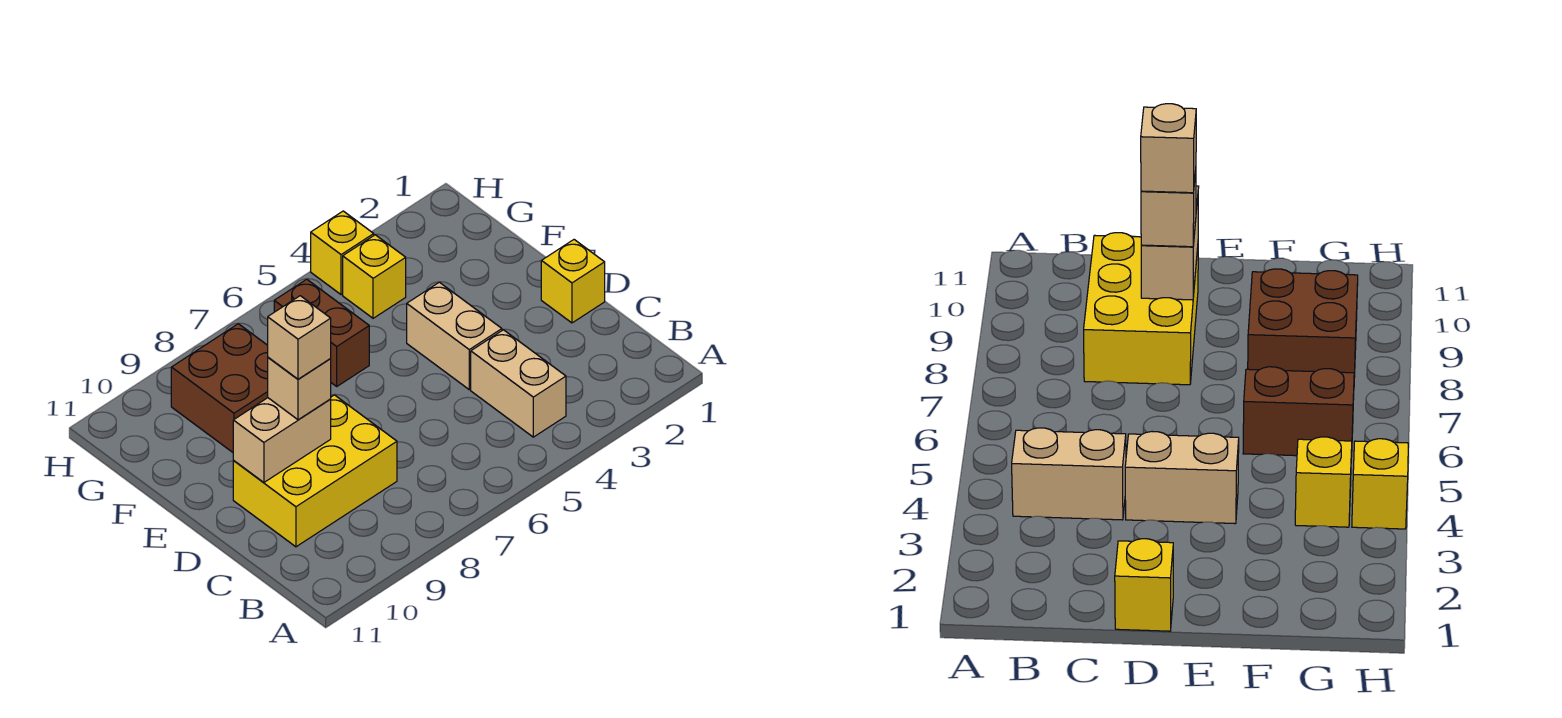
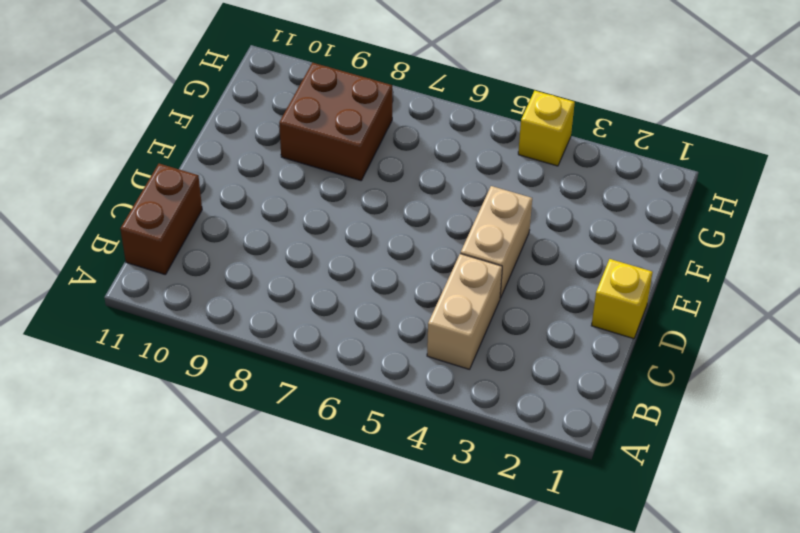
brown brick B11:C11 level 1 -> brown brick F6:G6 level 1
none -> yellow brick C8:D10 level 1
none -> yellow brick G4 level 1

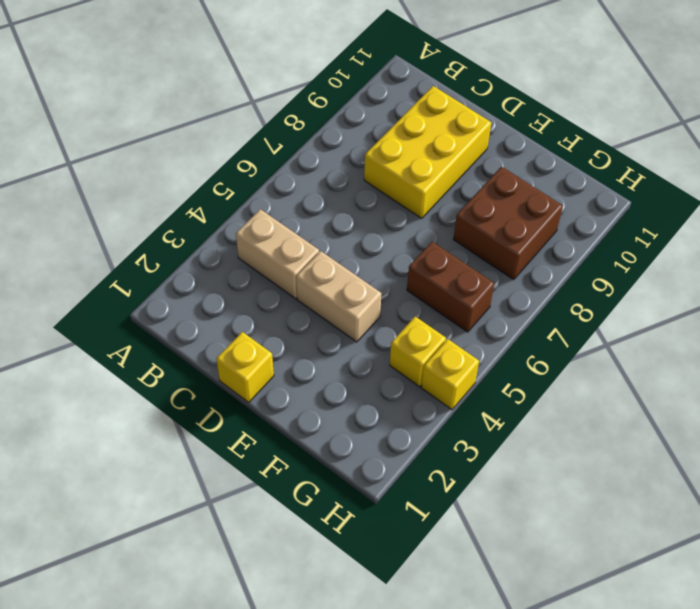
none -> tan brick D9:D10 level 2
none -> tan brick D9 level 3

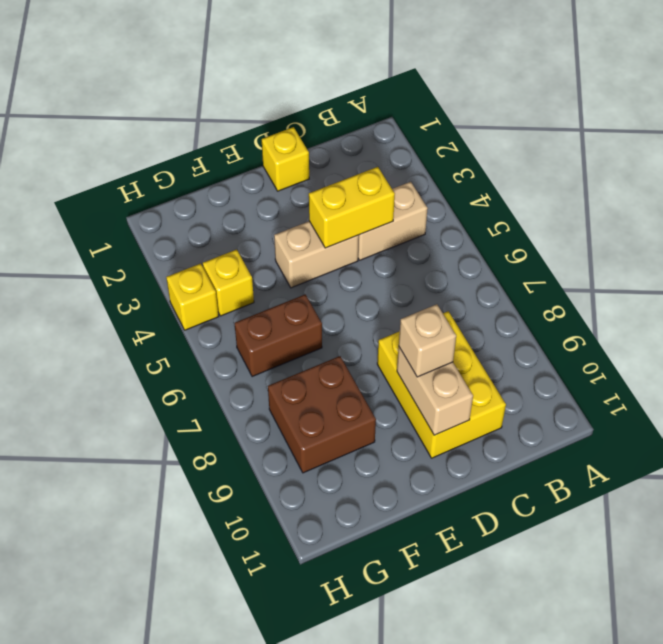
yellow brick C4:D4 level 2 -> none
none -> tan brick D9 level 4

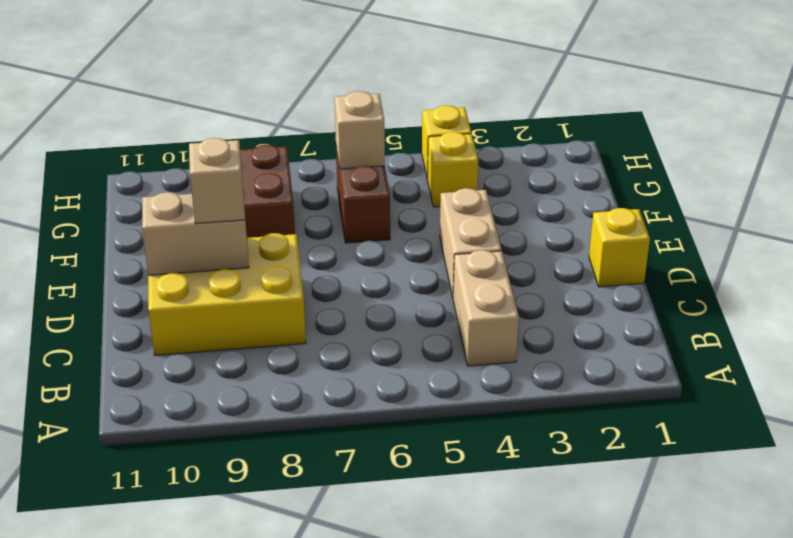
tan brick G6 level 2 -> tan brick D9 level 4

